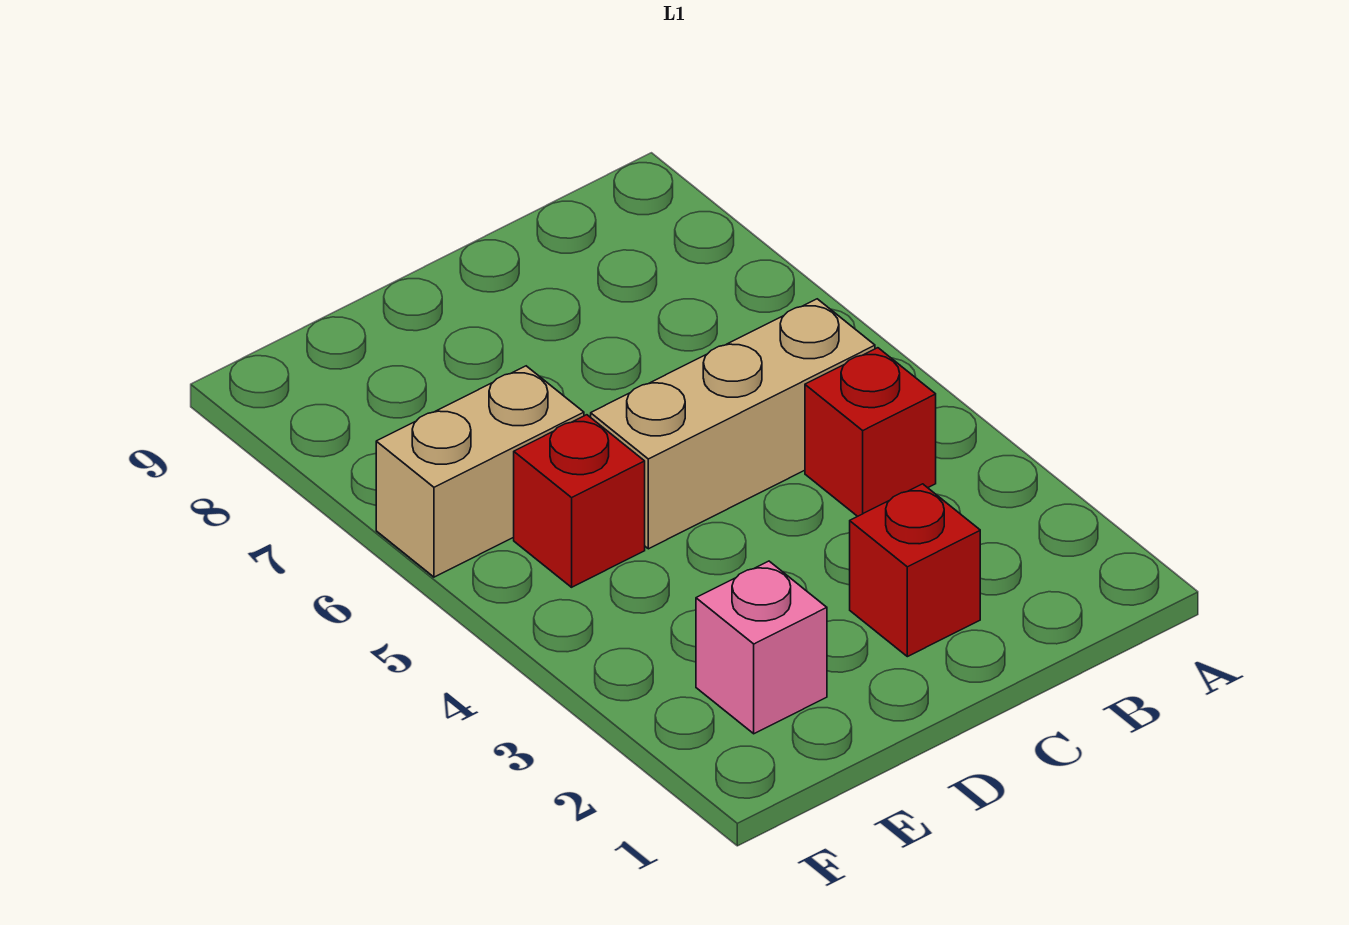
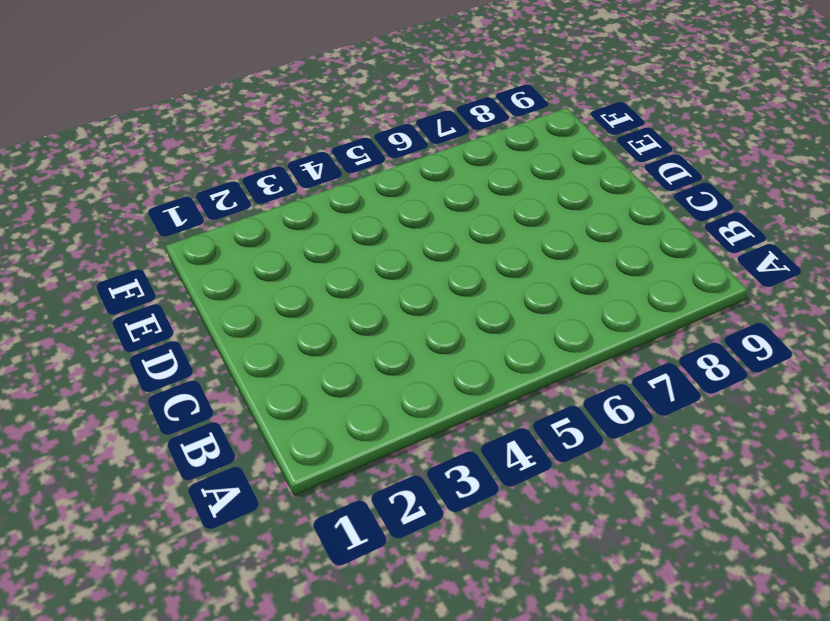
none -> red brick B4 level 1
none -> tan brick B5:D5 level 1

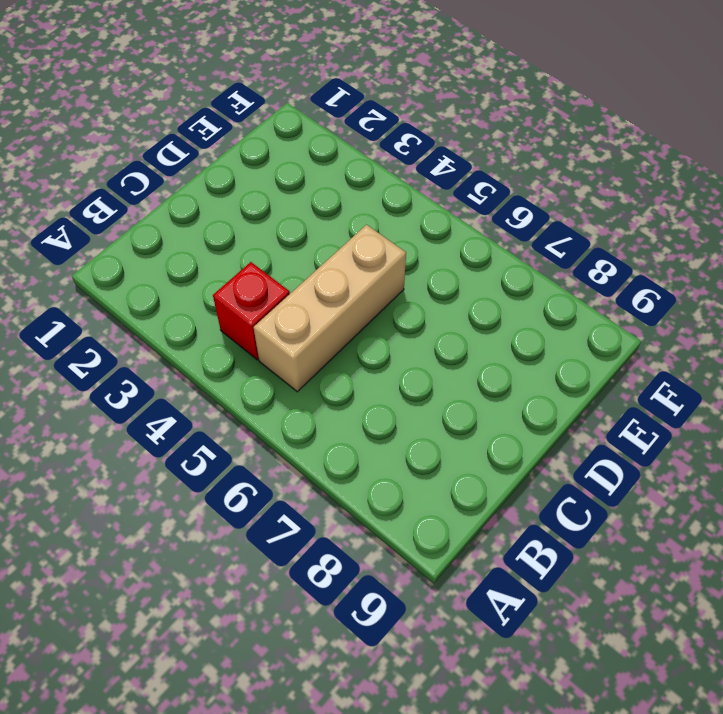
none -> red brick C2 level 1
none -> pink brick E2 level 1

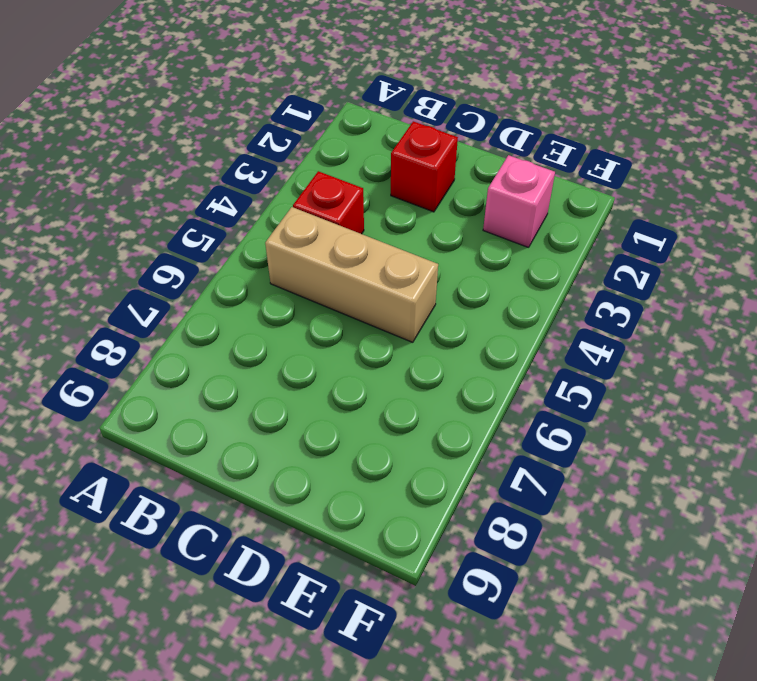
none -> red brick E5 level 1
none -> tan brick E6:F6 level 1

